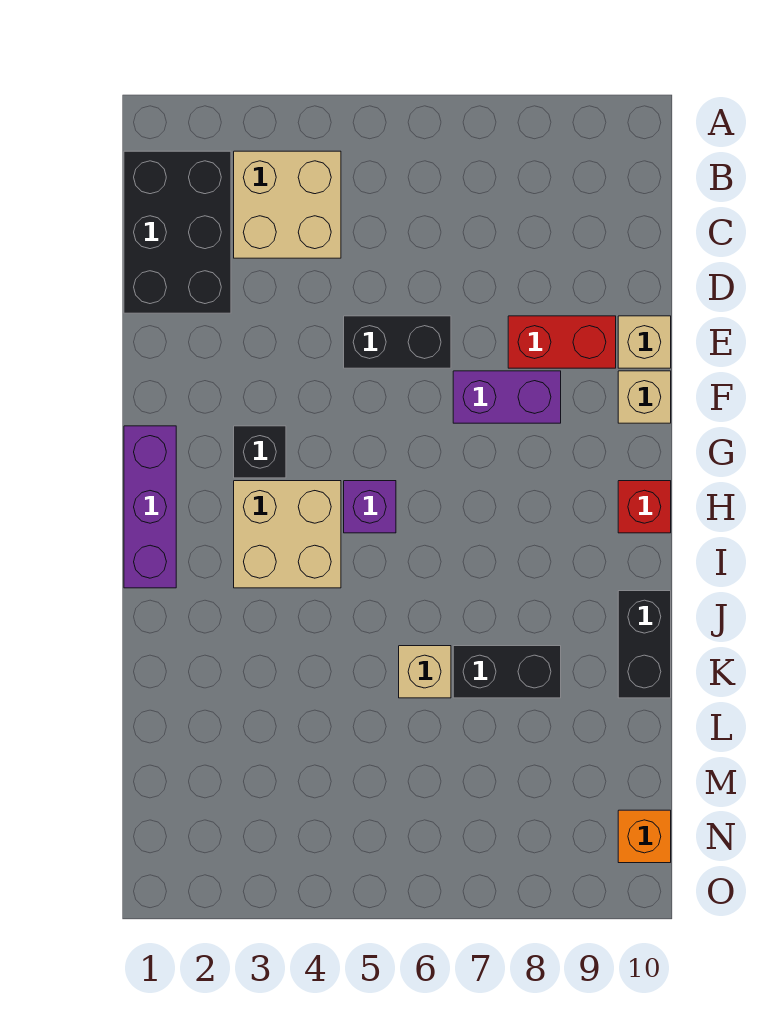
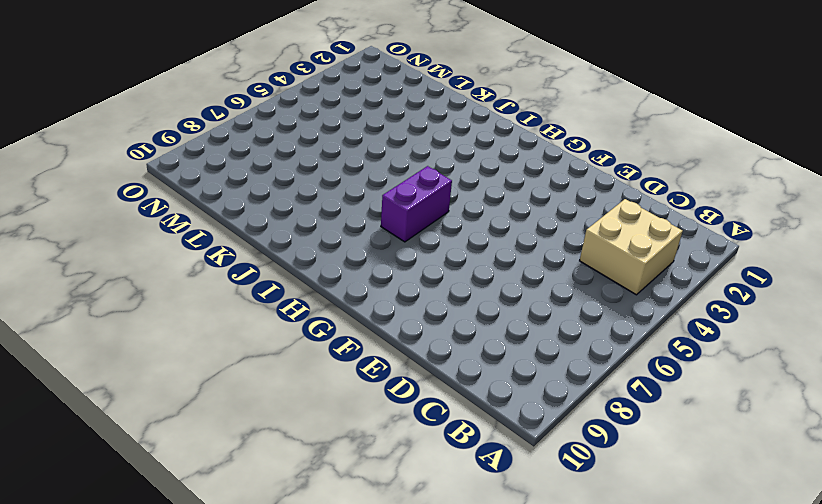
purple brick H6:H7 level 1 -> purple brick F7:F8 level 1
none -> black brick B1:D2 level 1
none -> black brick E5:E6 level 1
none -> red brick E8:E9 level 1

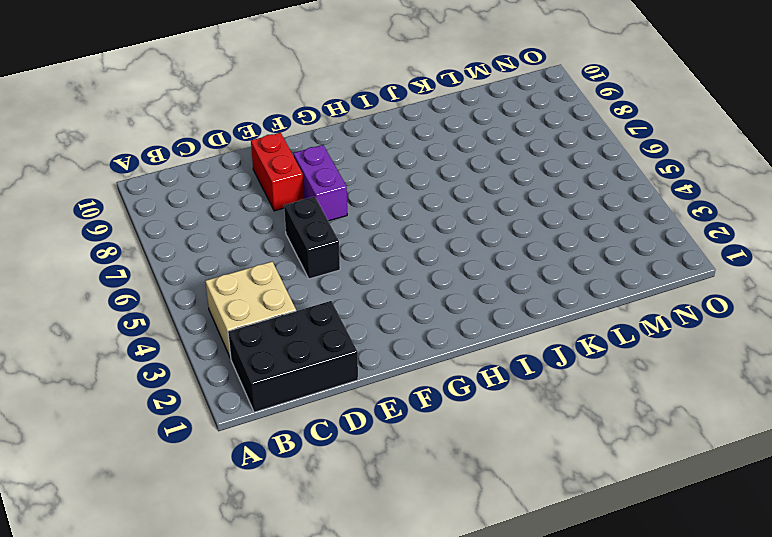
none -> tan brick E10 level 1
none -> tan brick F10 level 1
none -> purple brick G1:I1 level 1

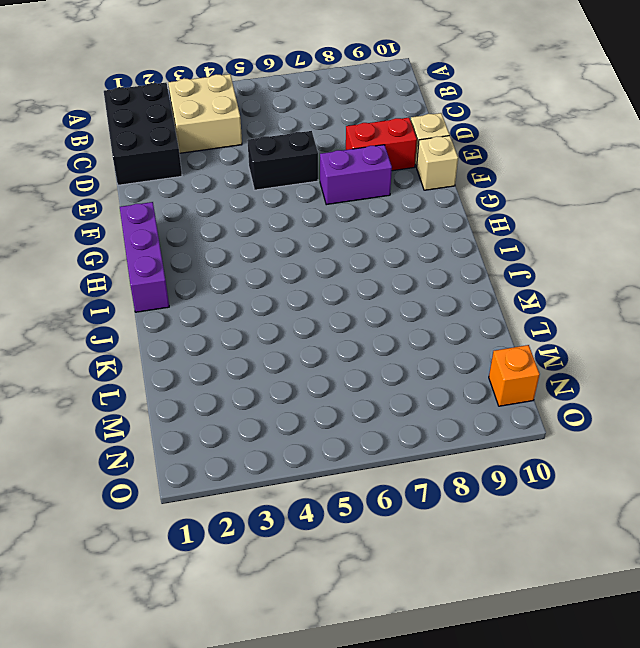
none -> black brick G3 level 1
none -> tan brick H3:I4 level 1
none -> purple brick H5 level 1

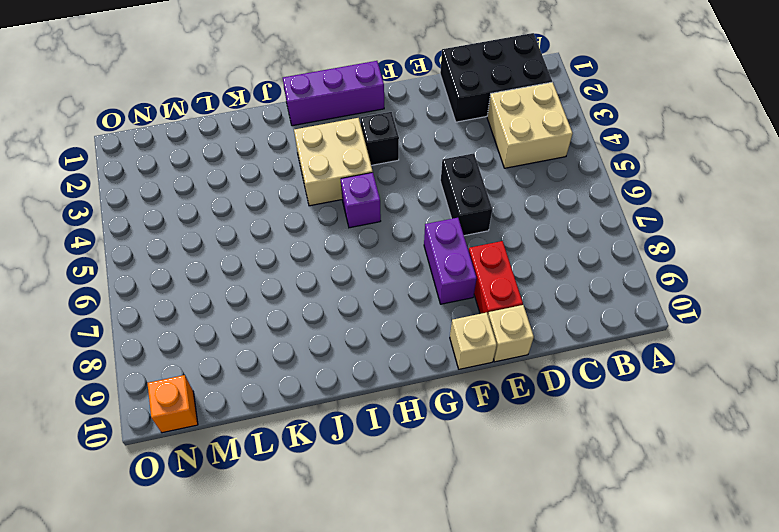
none -> red brick H10 level 1
none -> black brick J10:K10 level 1
none -> tan brick K6 level 1

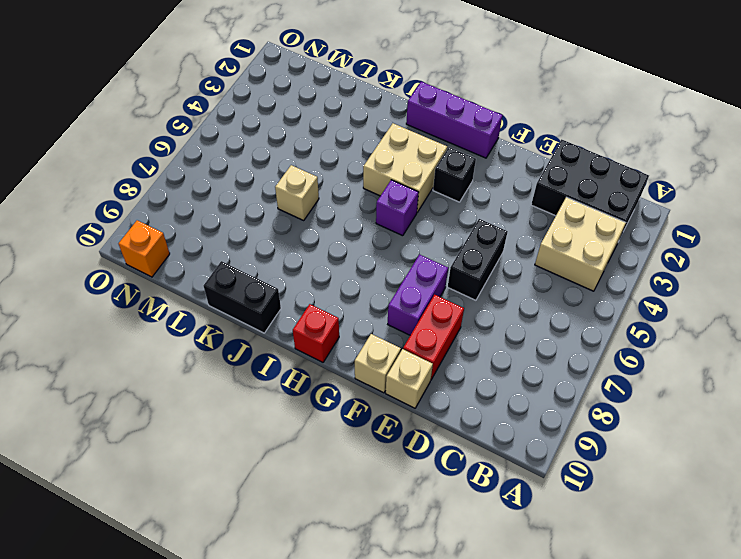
none -> black brick K7:K8 level 1

